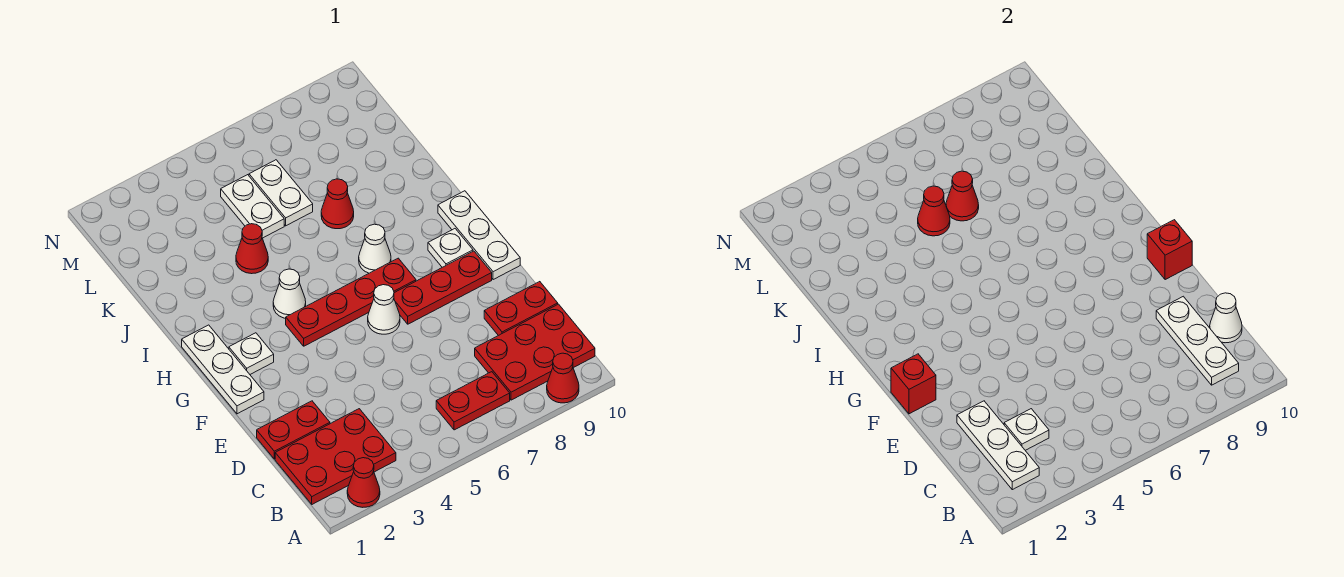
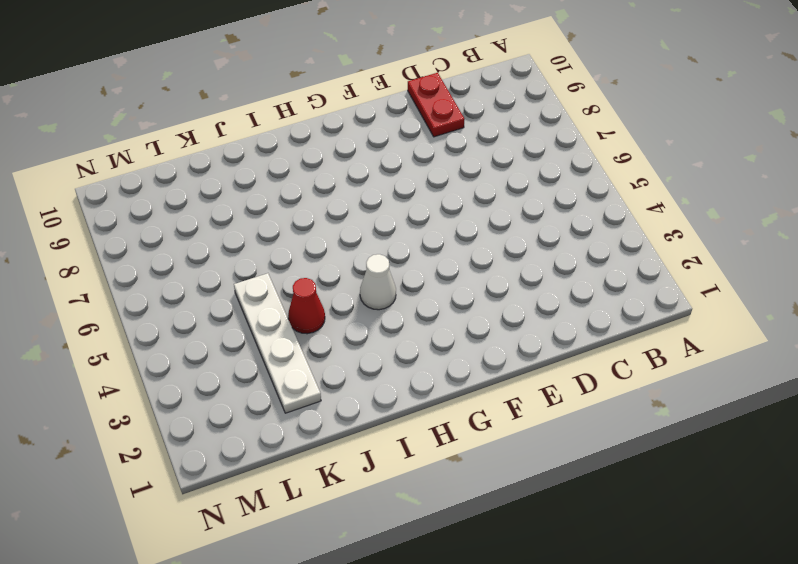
white plate K2:K5 level 1 -> white plate K5:L5 level 1
none -> red cone A2 level 1
none -> red cone A9 level 1
none -> red plate B1:C3 level 1

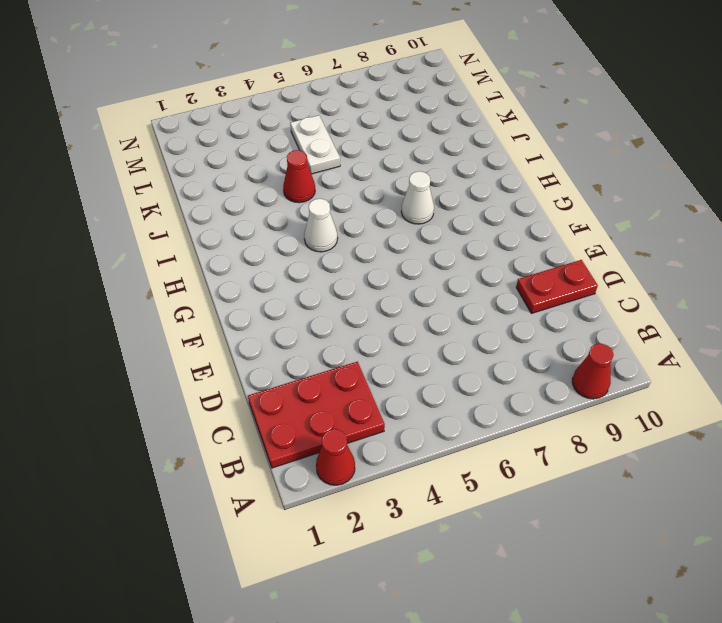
none -> red plate B6:B7 level 1
none -> red plate B8:C10 level 1
none -> red plate D1:D2 level 1

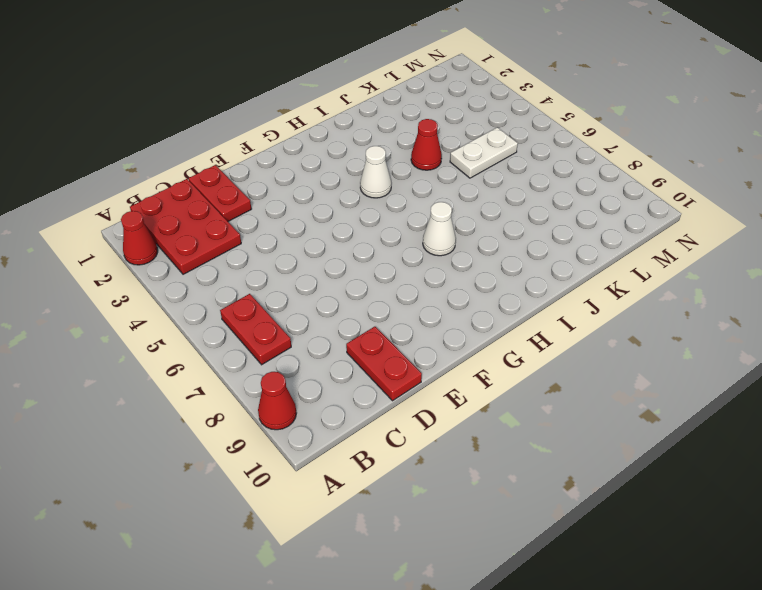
none -> red plate B8:C10 level 1
none -> white plate F1:H1 level 1
none -> white cone F6 level 1

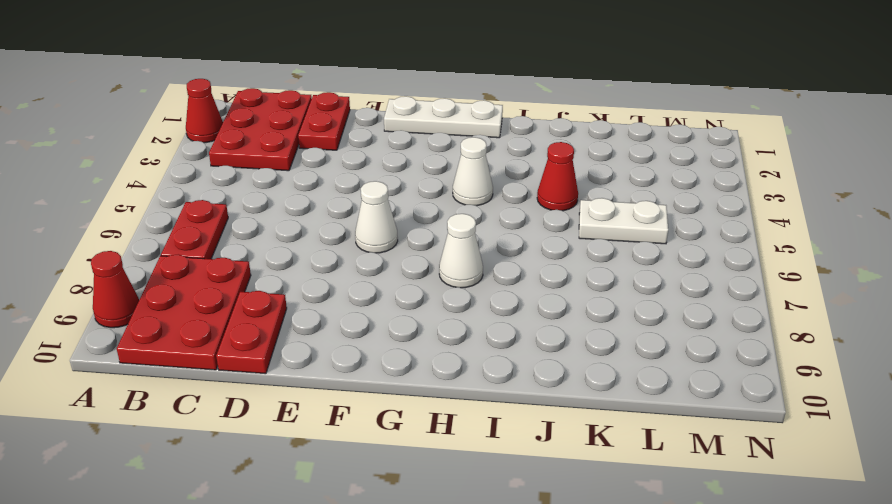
none -> red plate F7:F9 level 1
none -> white plate F10:H10 level 1
none -> white plate G2 level 1

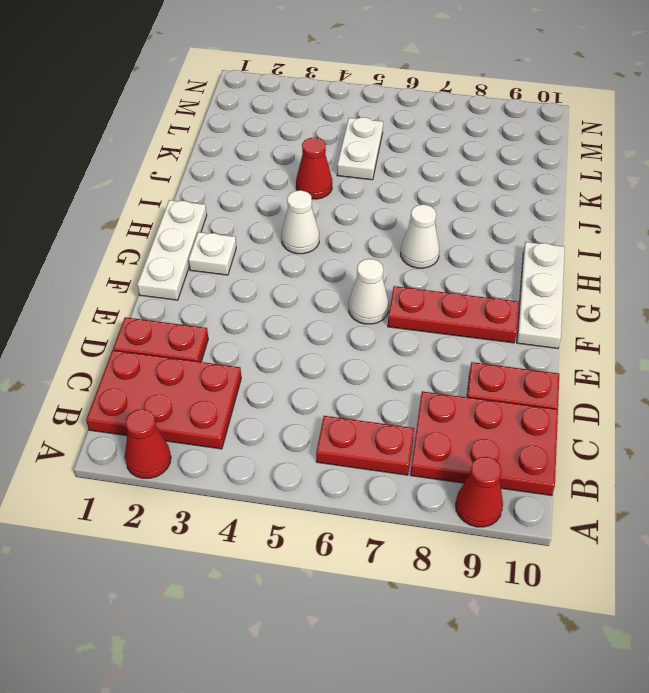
none -> red plate G4:G7 level 1
none -> white plate G9 level 1
none -> red cone J7 level 1

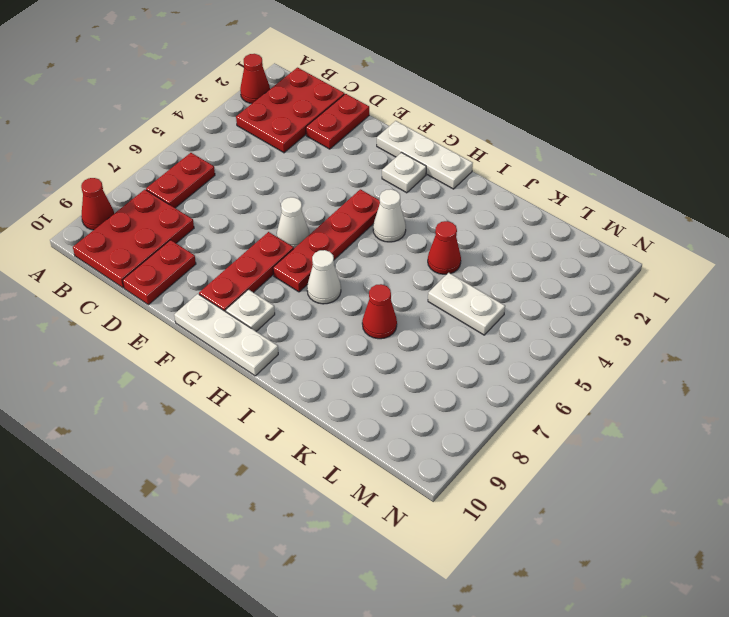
none -> white plate K6:L6 level 1
none -> white plate B2:D2 level 2
none -> white plate B9:D9 level 2

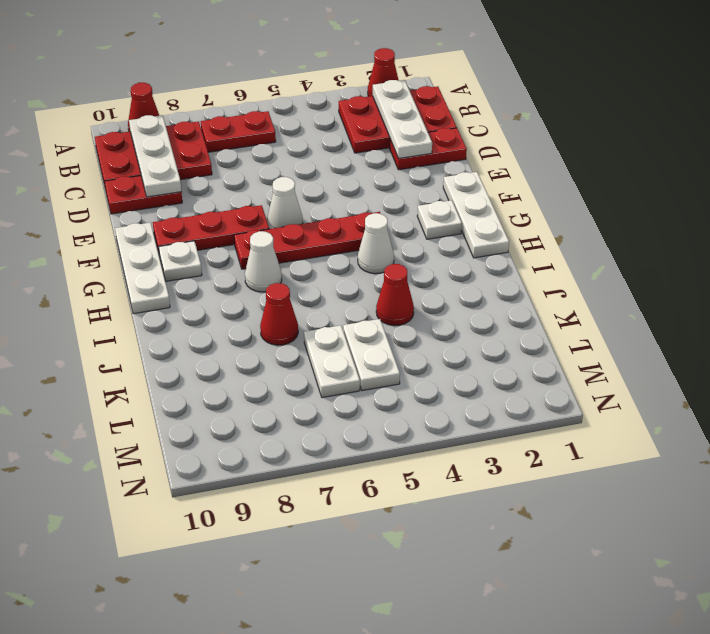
none -> white plate C3 level 2
none -> white cone C10 level 2
none -> red brick F1 level 2

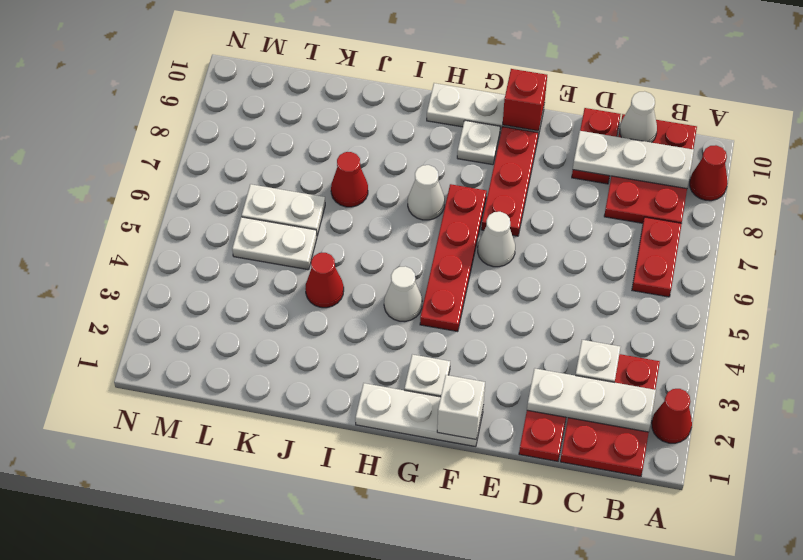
white brick F1 level 2 -> red brick F1 level 2
none -> red cone K5 level 2
none -> red cone K6 level 2

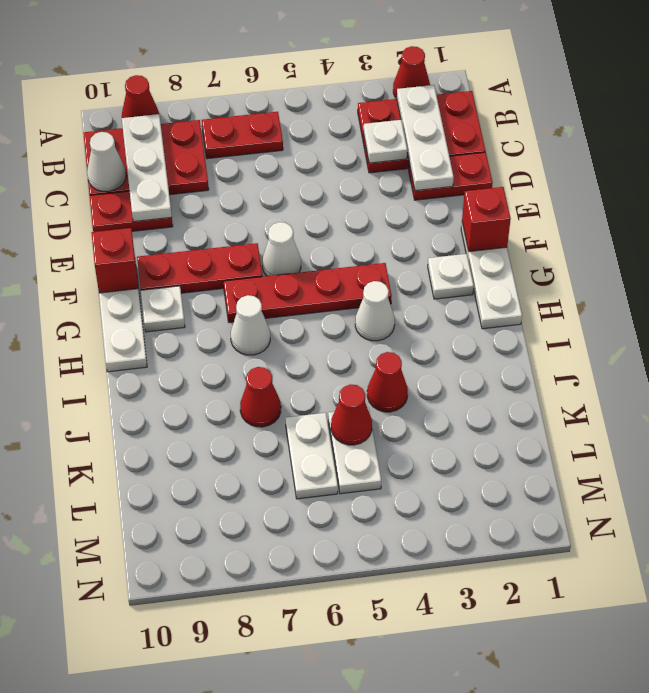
none -> red cone K6 level 2

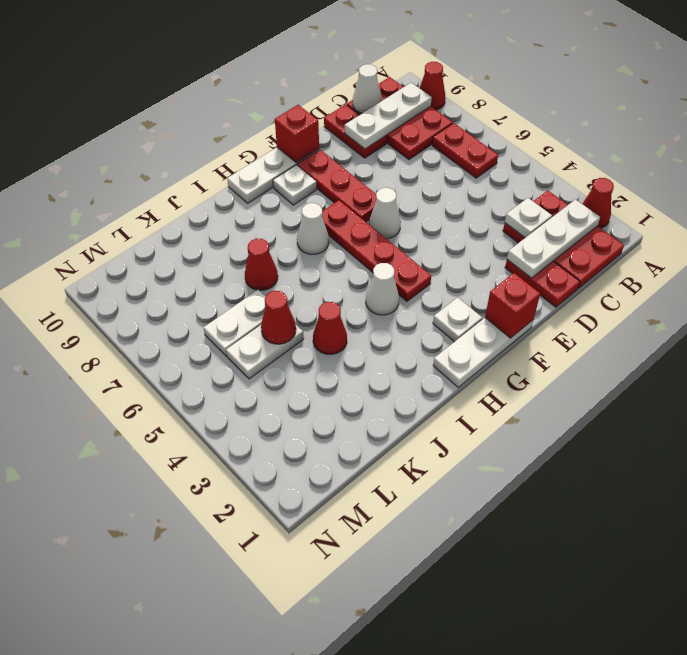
none -> red cone K6 level 2

